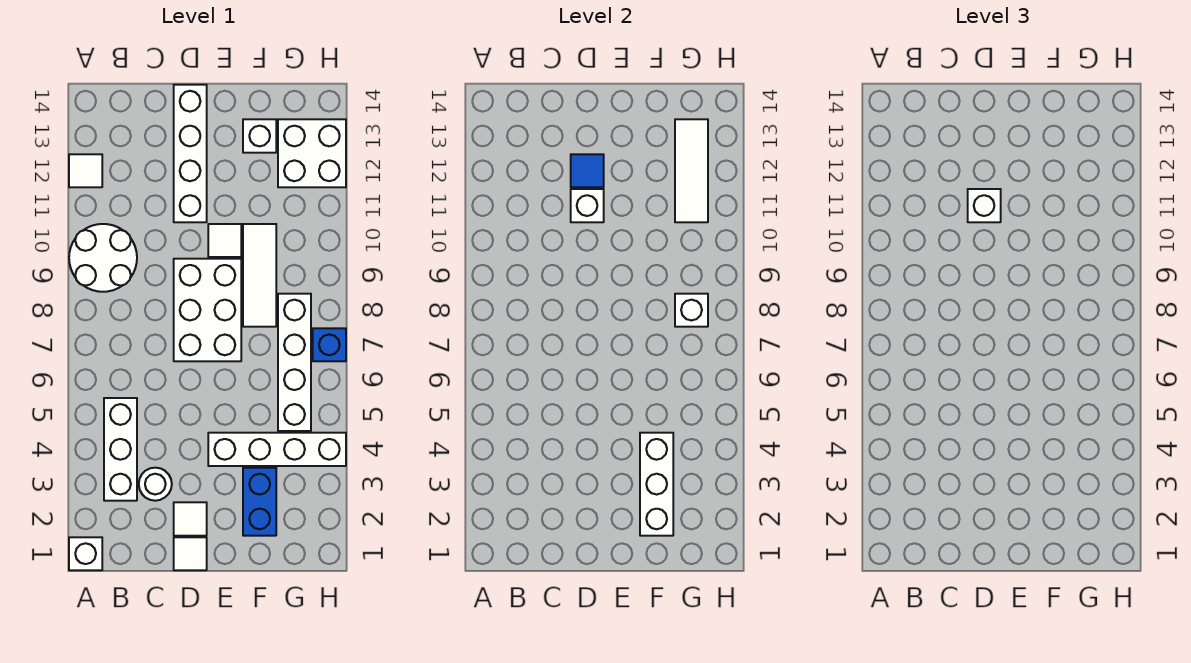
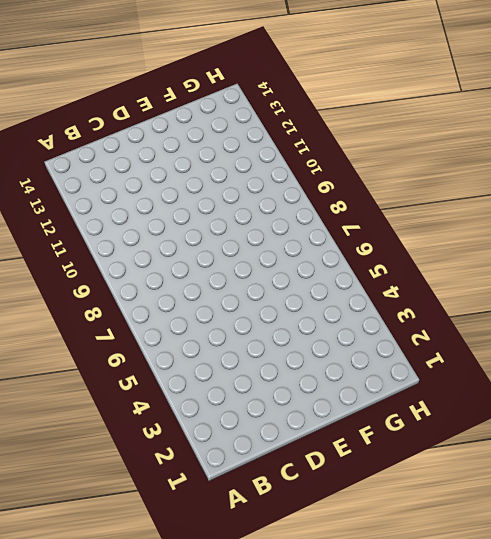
none -> white brick A1 level 1
none -> white round brick A9:B10 level 1
none -> white tile A12 level 1

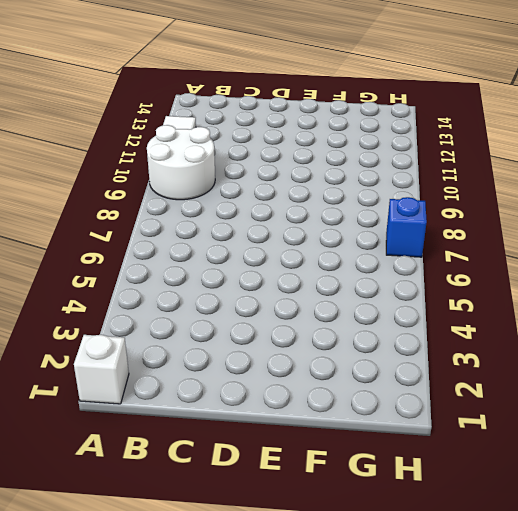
none -> white brick B3:B5 level 1
none -> white round brick C3 level 1
none -> white tile D1 level 1

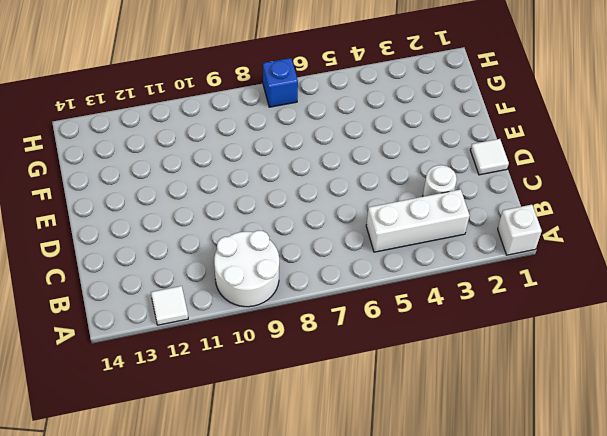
none -> white tile D2 level 1
none -> white brick D7:E9 level 1
none -> white brick D11:D14 level 1

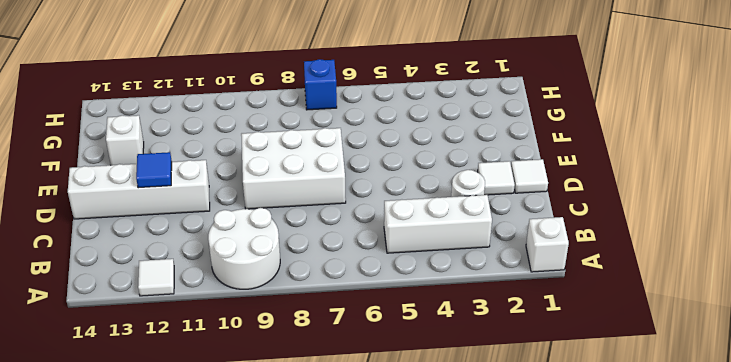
none -> white brick E4:H4 level 1
none -> white tile E10 level 1
none -> blue brick F2:F3 level 1

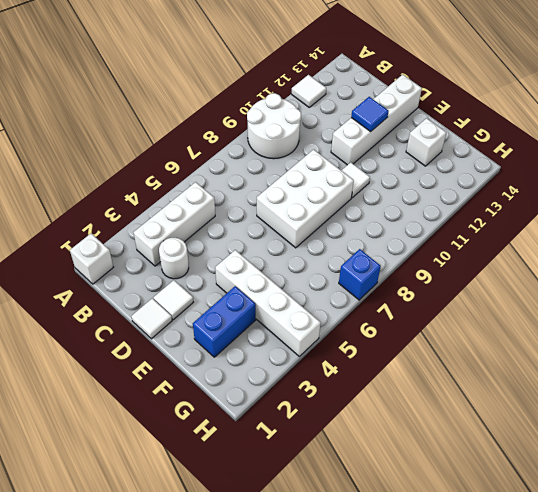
none -> white tile F8:F10 level 1
none -> white brick G5:G8 level 1
none -> white brick G12:H13 level 1

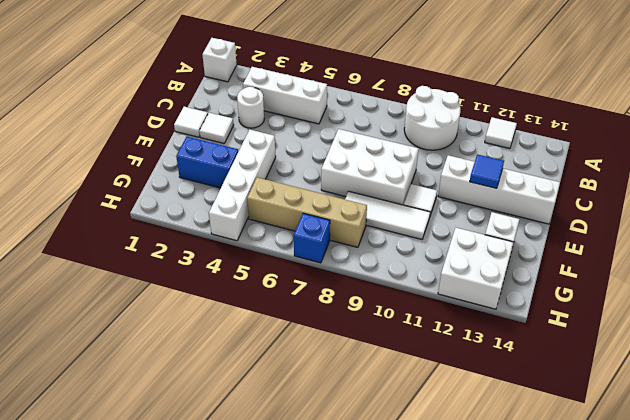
tan brick G5:G8 level 1 -> white brick G5:G8 level 1
none -> white brick D11 level 2
none -> white brick F2:F4 level 2
none -> white brick G8 level 2

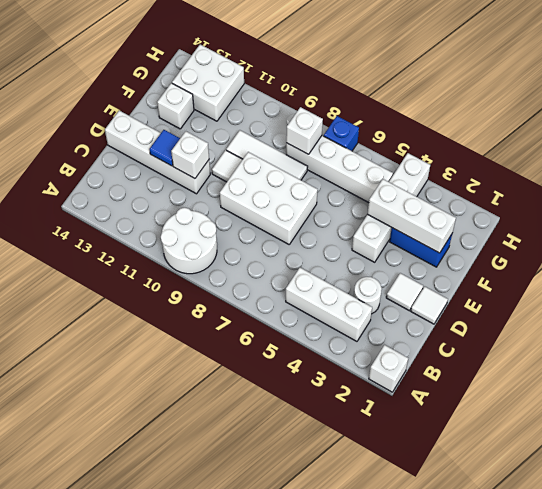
none -> white tile A12 level 1
none -> white tile G11:G13 level 2
none -> white brick D11 level 3

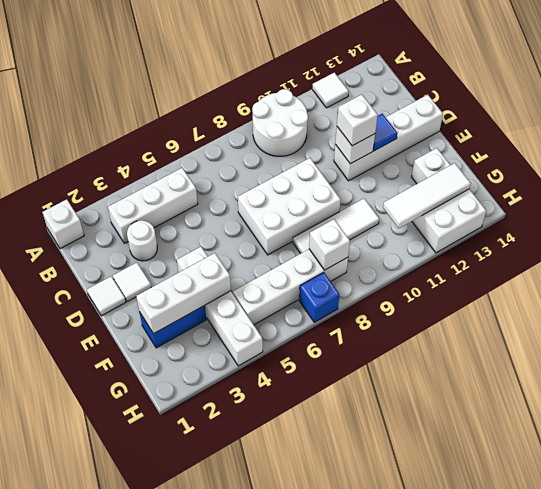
none -> white tile E10 level 1

